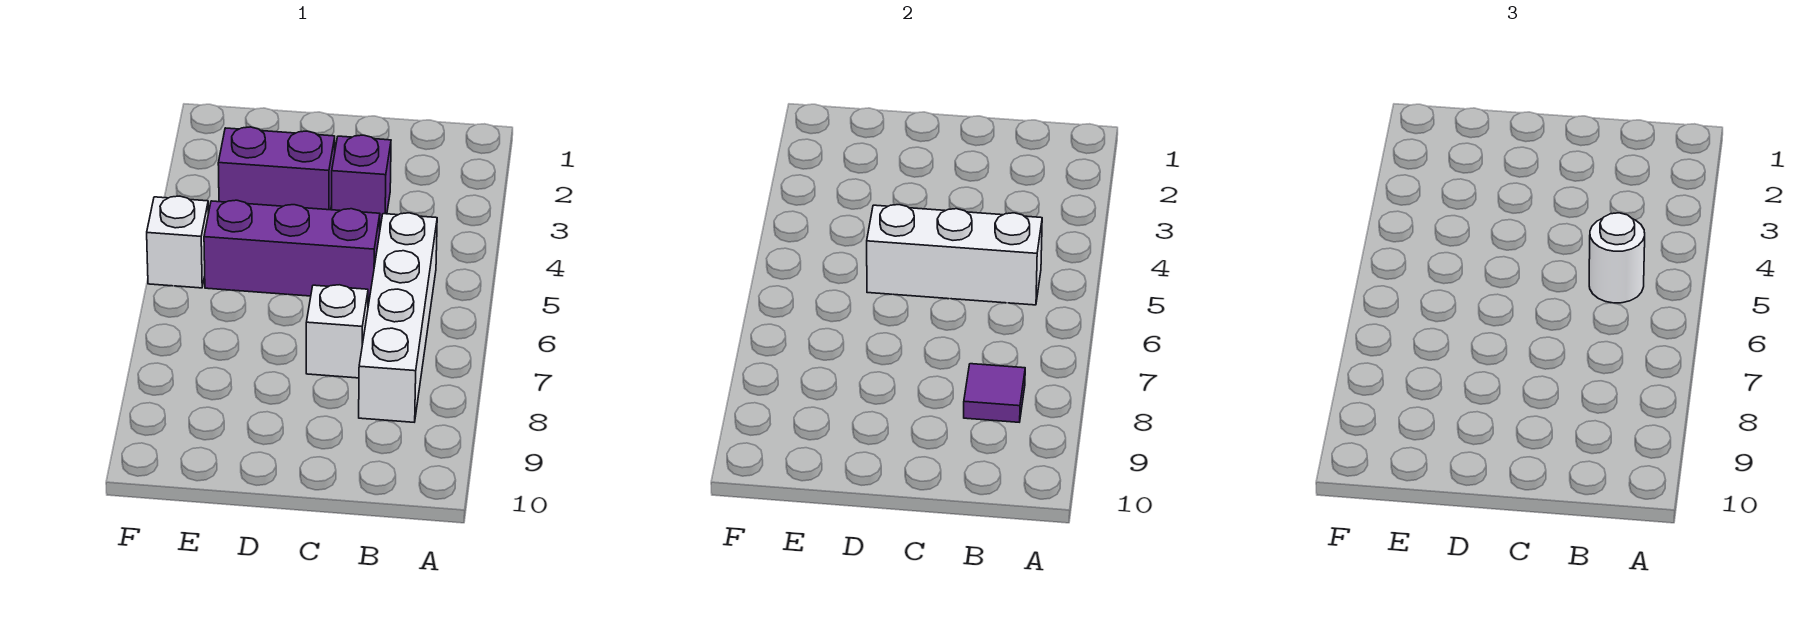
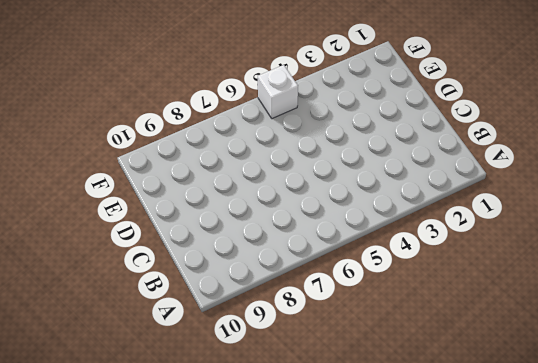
none -> white brick B5:B8 level 1
none -> purple brick C3 level 1

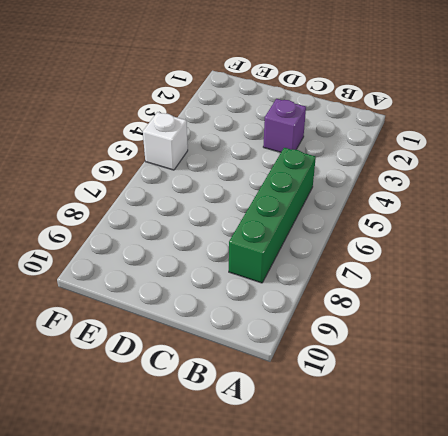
green brick B5:B8 level 1 -> white brick B5:B8 level 1
none -> purple brick C5:E5 level 1
none -> white brick C7 level 1

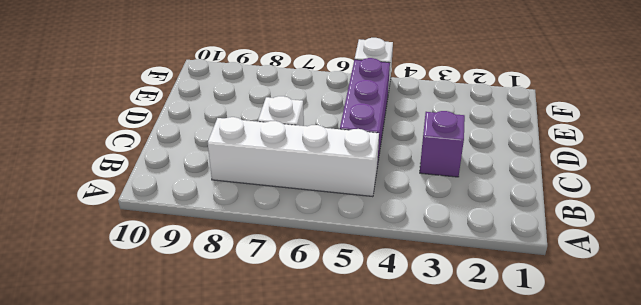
none -> purple brick D3:E3 level 1
none -> white brick B5:D5 level 2

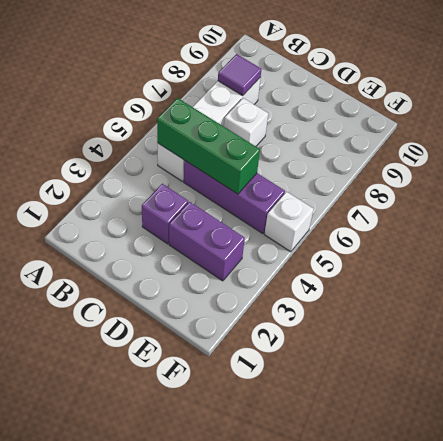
green brick B5:D5 level 2 -> white brick B5:D5 level 2
none -> white round brick B5 level 3

